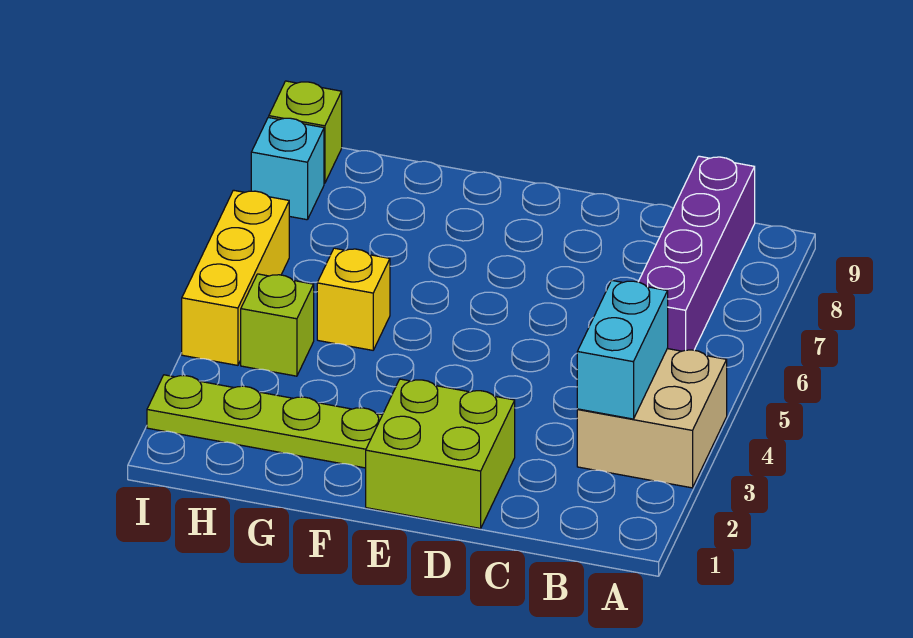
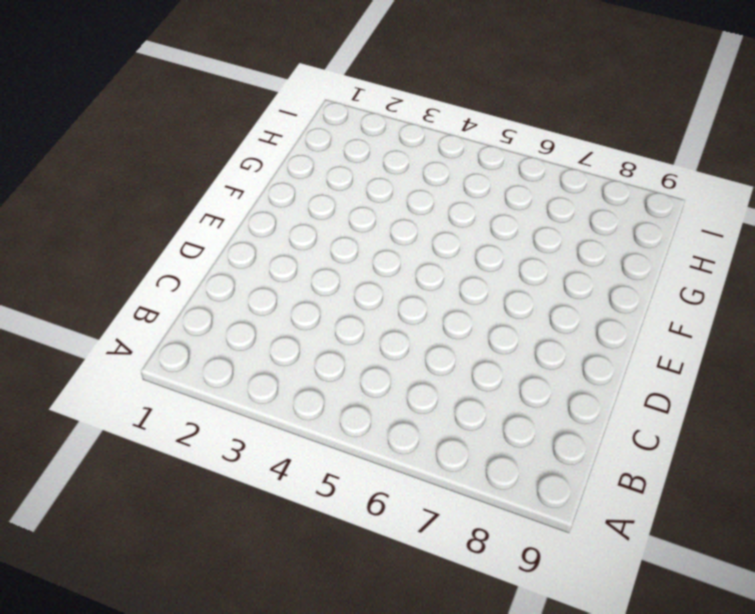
none -> tan brick A3:B4 level 1
none -> purple brick B6:B9 level 1

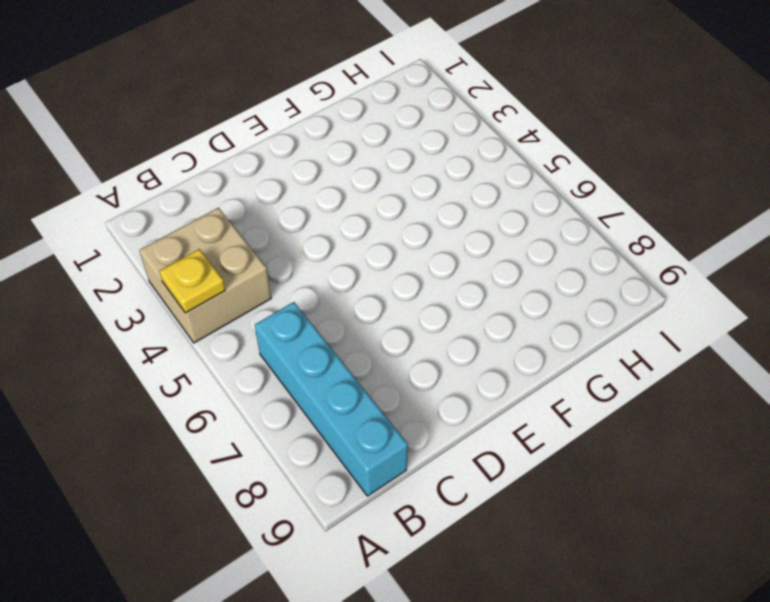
yellow plate A4 level 2 -> none
cyan brick B6:B9 level 1 -> purple brick B6:B9 level 1
none -> lime brick D1:E2 level 1
none -> lime plate F2:I2 level 1

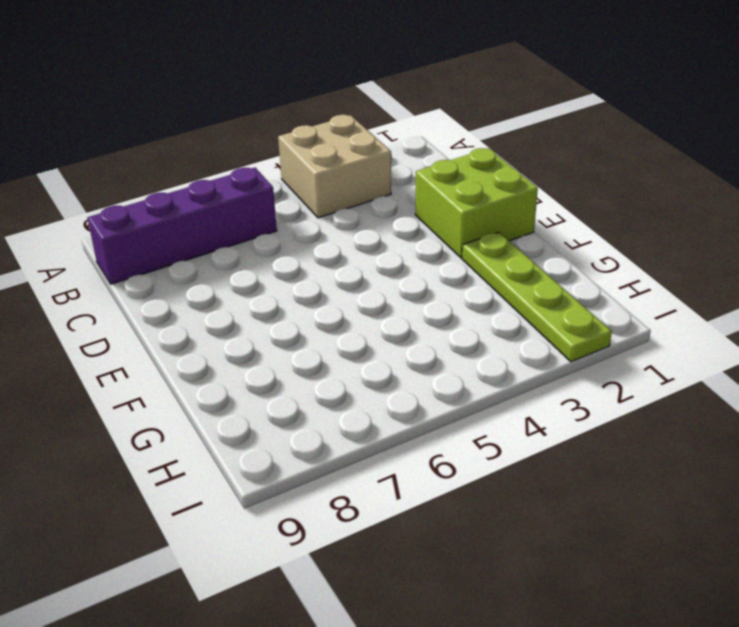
none -> yellow brick G5 level 1
none -> lime brick H4 level 1

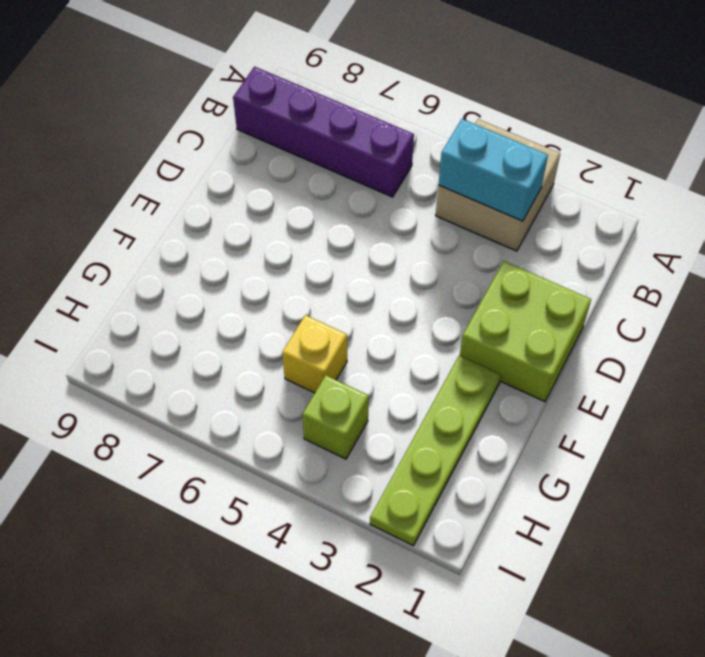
none -> yellow brick I4:I6 level 1
none -> cyan brick I8 level 1

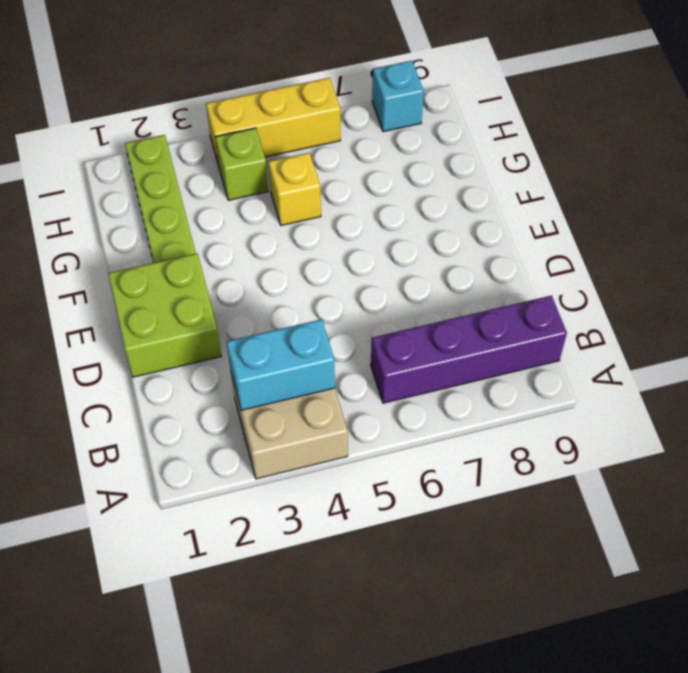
none -> lime brick I9 level 1

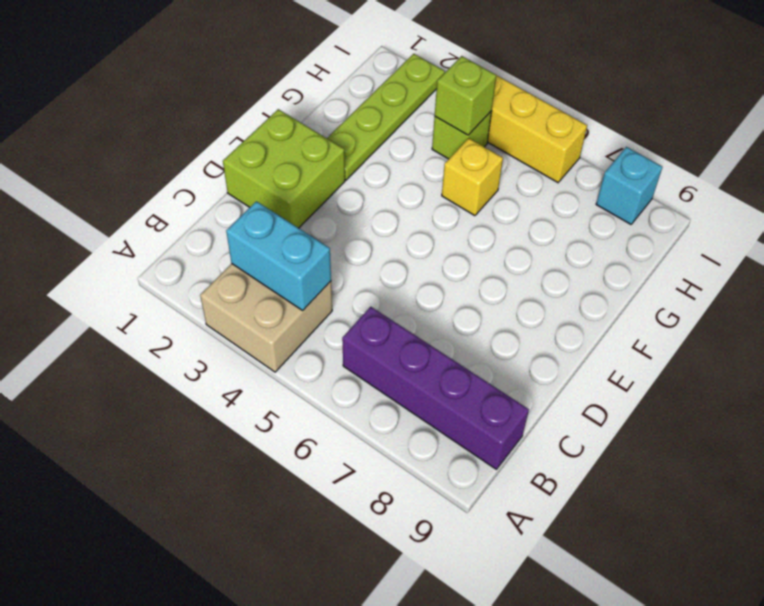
lime brick H4 level 2 -> lime brick I9 level 1

